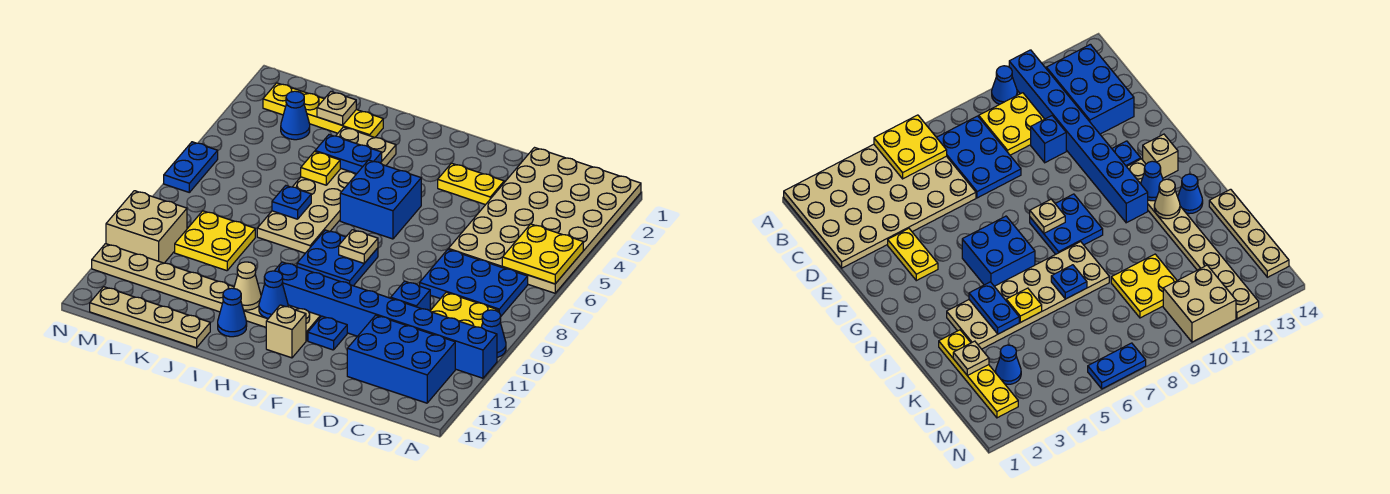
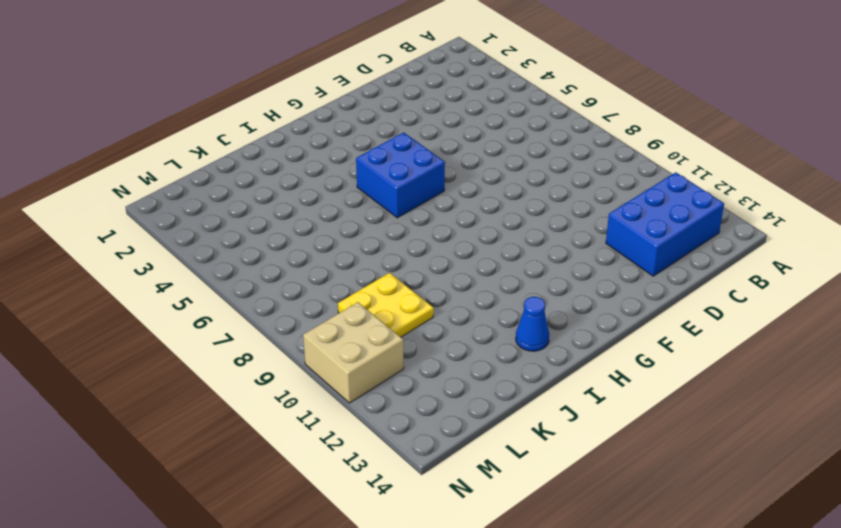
none -> tan plate A1:D6 level 1
none -> blue cone A10 level 1
none -> blue brick A11:H11 level 1

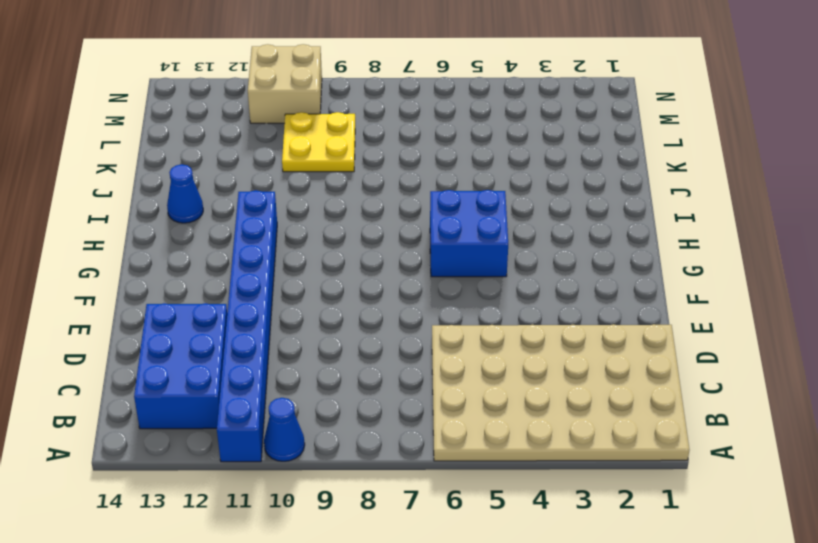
none -> blue plate B7:D8 level 1
none -> yellow plate B9:C10 level 1
none -> blue brick D10 level 1

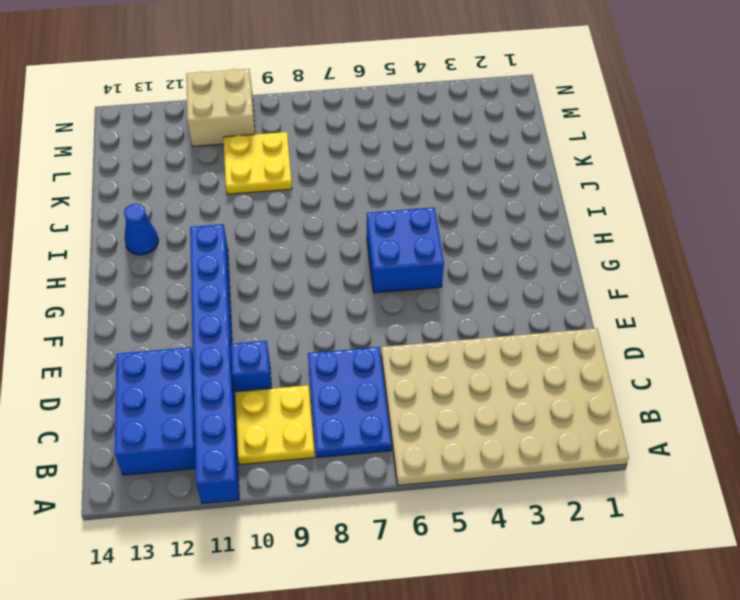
none -> blue cone A10 level 1
none -> yellow plate E3:F3 level 1
none -> blue plate F12 level 1

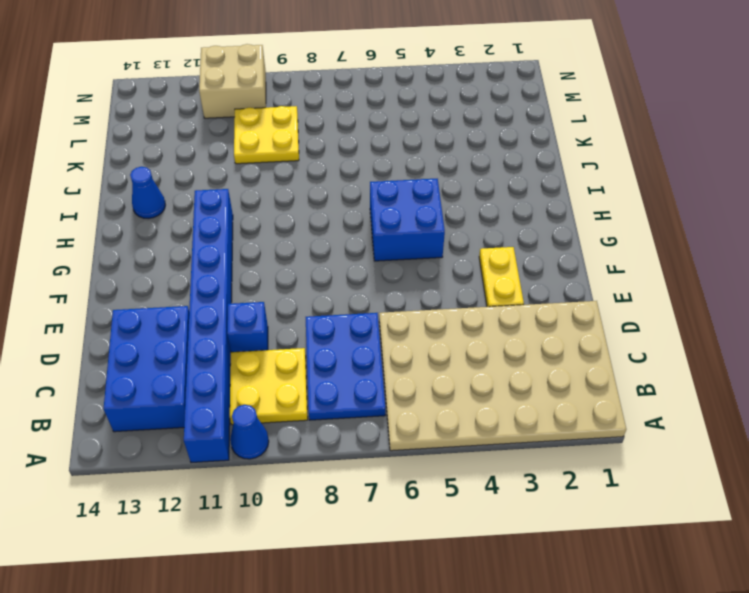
none -> blue plate F12 level 1
none -> blue plate G8:H9 level 1
none -> tan plate G12:N12 level 1

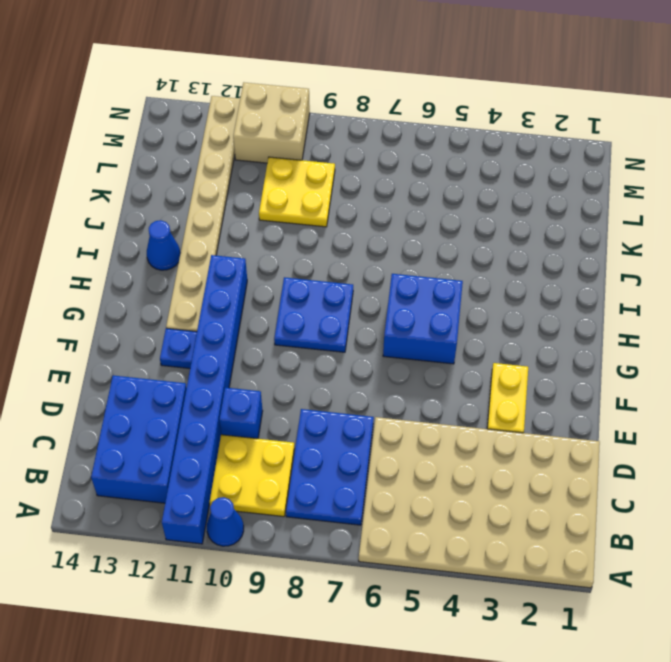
none -> tan brick G13 level 1
none -> tan plate I3:J8 level 1
none -> yellow plate J2:M2 level 1

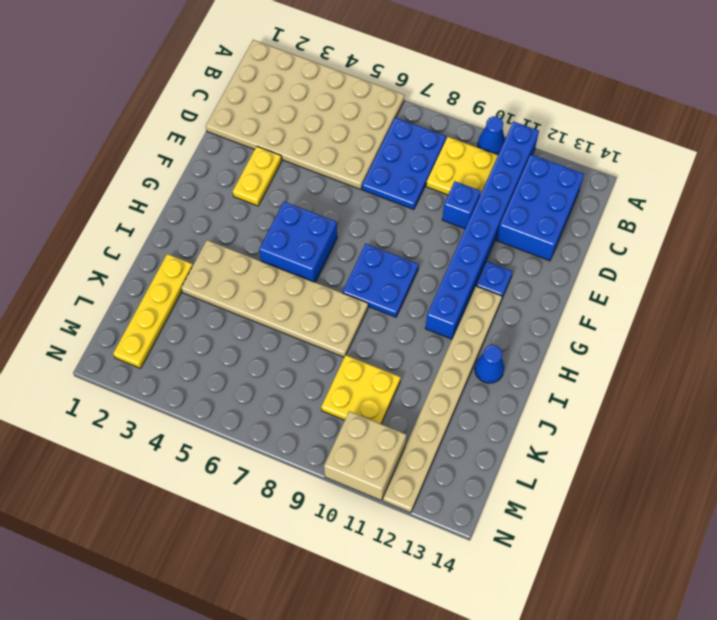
none -> tan brick G13 level 1
none -> tan plate J14:M14 level 1
none -> blue cone L3 level 1

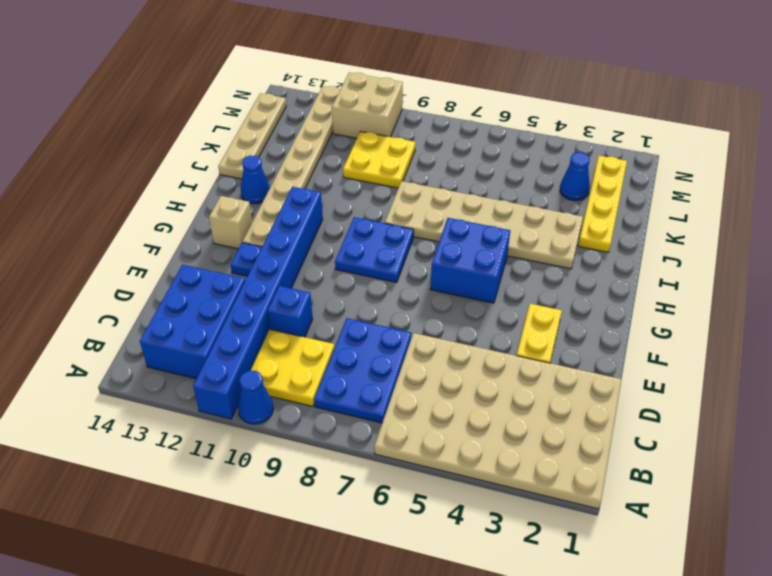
none -> blue plate N6:N7 level 1
none -> yellow plate A5:B6 level 2
none -> tan plate G8 level 2

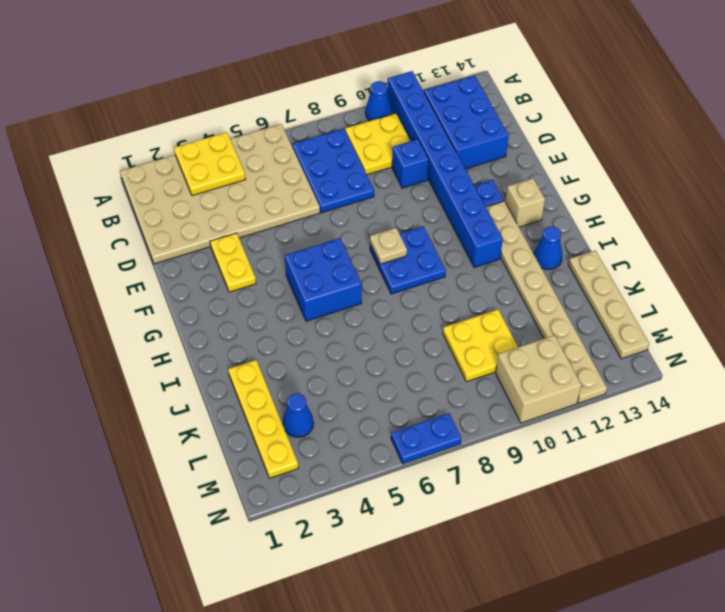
yellow plate A3:B4 level 2 -> yellow plate A5:B6 level 2
none -> tan plate I3:J8 level 1
none -> blue cone H12 level 2
none -> blue plate I4:J4 level 2

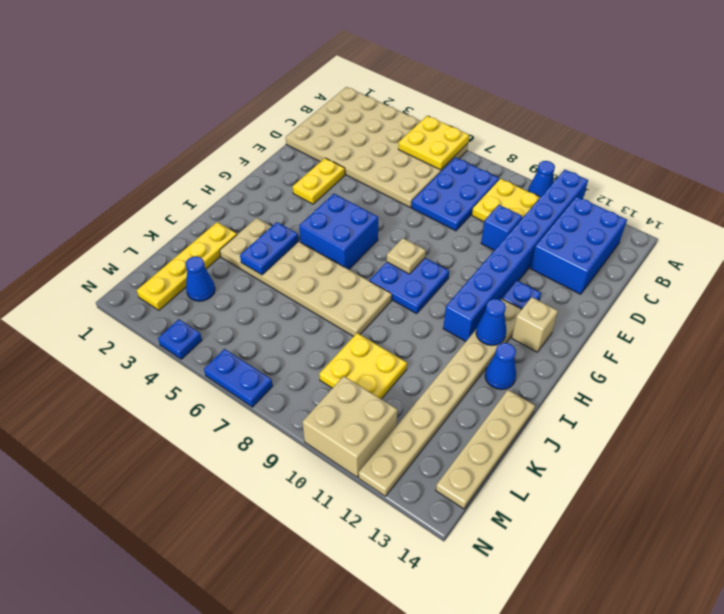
blue plate N4 level 1 -> blue plate J7 level 2
none -> tan cone I12 level 2
none -> yellow plate J5 level 2
none -> tan plate K2 level 2

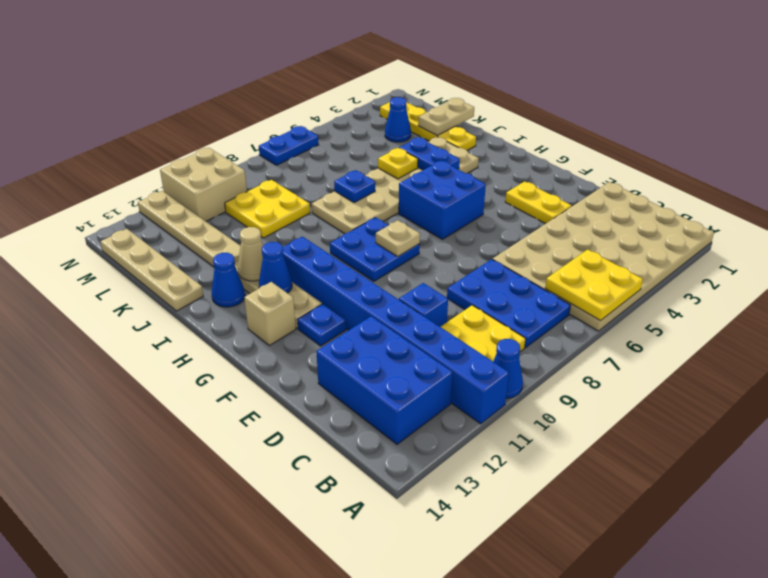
tan plate K1:K2 level 2 -> tan plate K2 level 2

